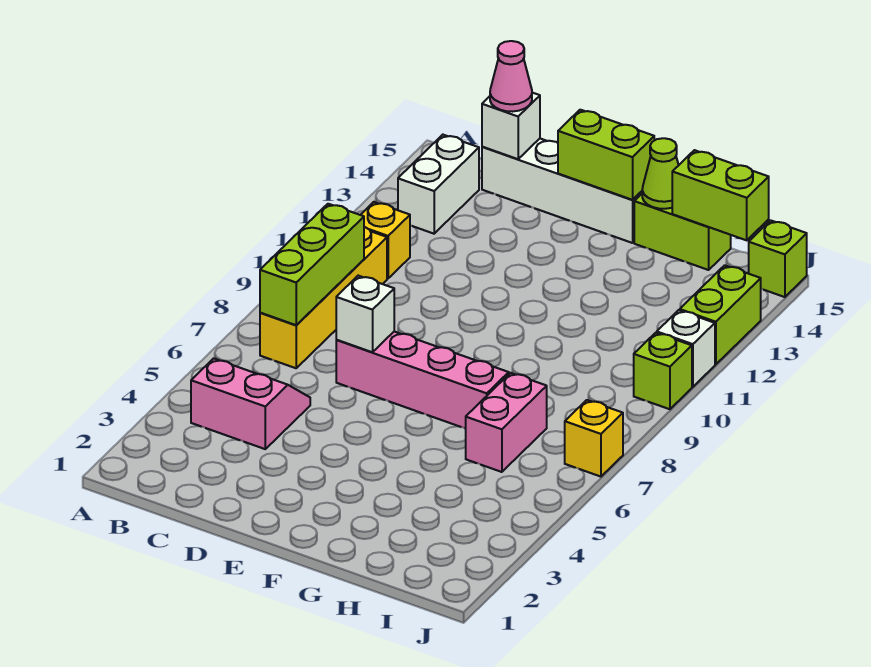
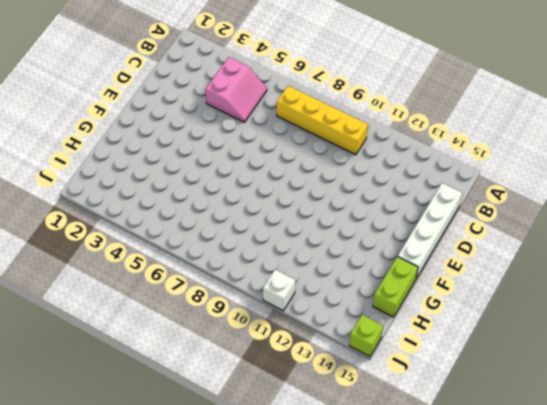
none -> yellow brick B11 level 1
none -> white brick B13:B14 level 1
none -> pink brick D7:G7 level 1

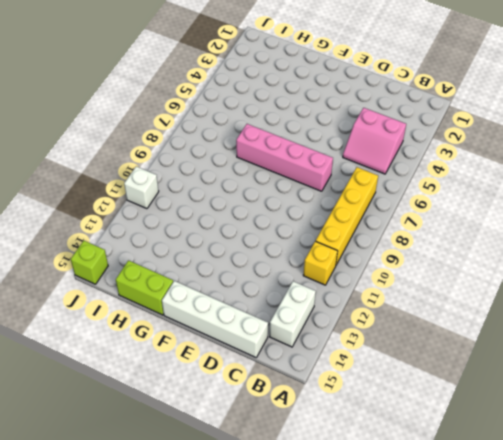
none -> pink brick H6:H7 level 1
none -> yellow brick J7 level 1
none -> lime brick J10 level 1

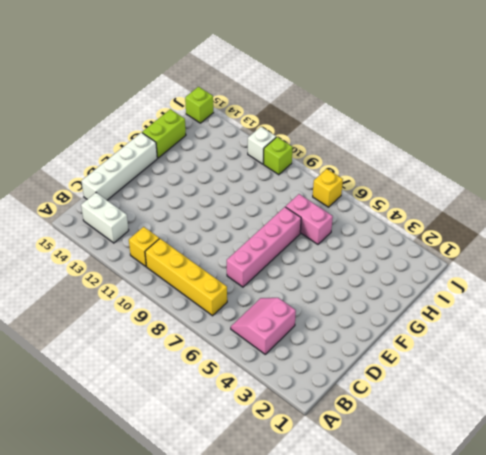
none -> lime brick J12:J13 level 1
none -> lime brick B7:B9 level 2
none -> white brick C15 level 2

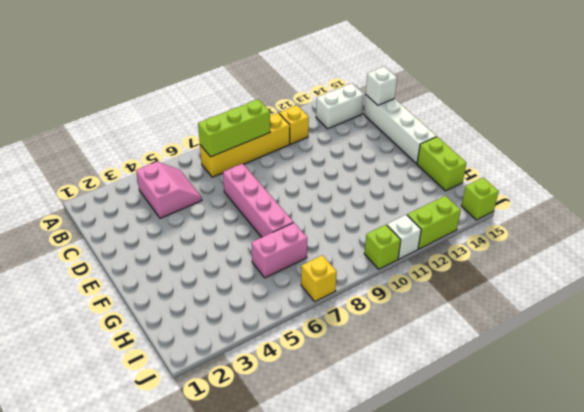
none -> white brick D7 level 2
none -> lime brick E15:F15 level 2
none -> lime cone G15 level 2

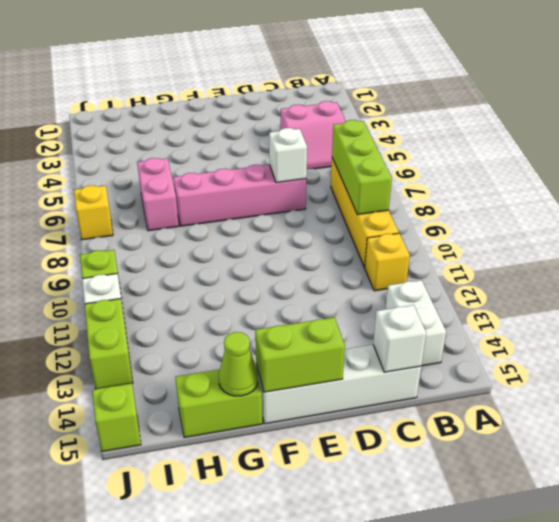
none -> lime brick H15:I15 level 2
none -> pink cone C15 level 3

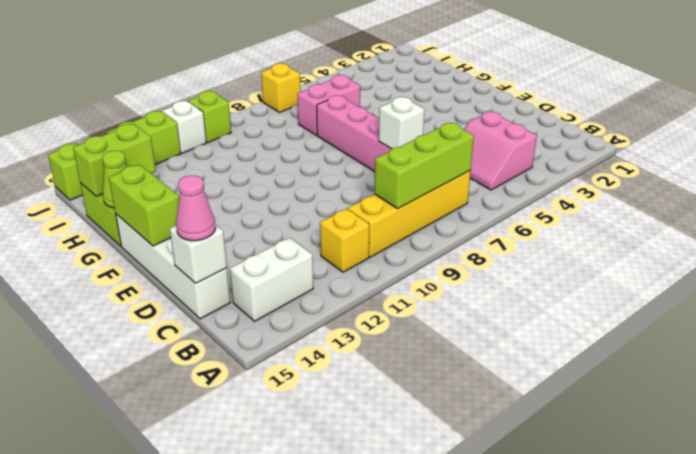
lime brick H14:H15 level 2 -> lime brick H15:I15 level 2

